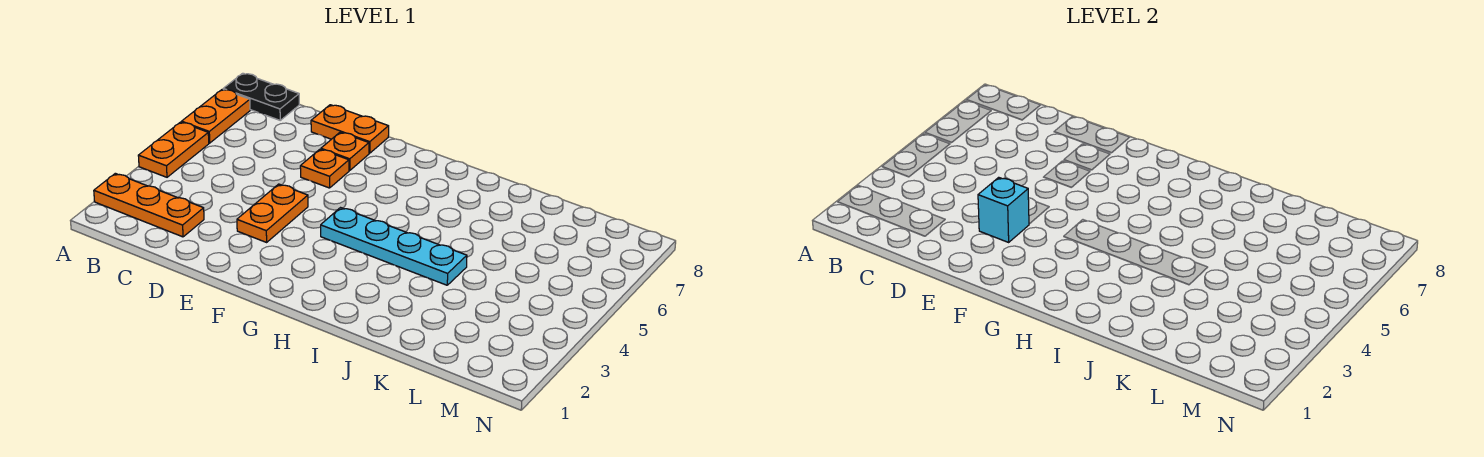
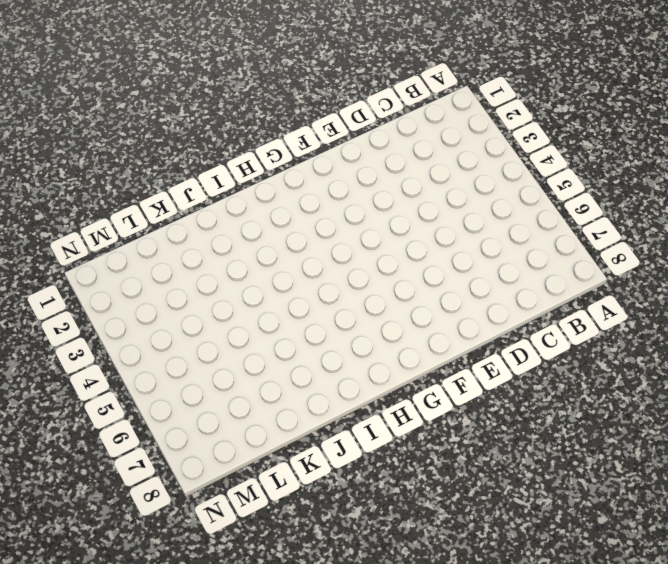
none -> orange plate A2:C2 level 1
none -> orange plate A4:A5 level 1

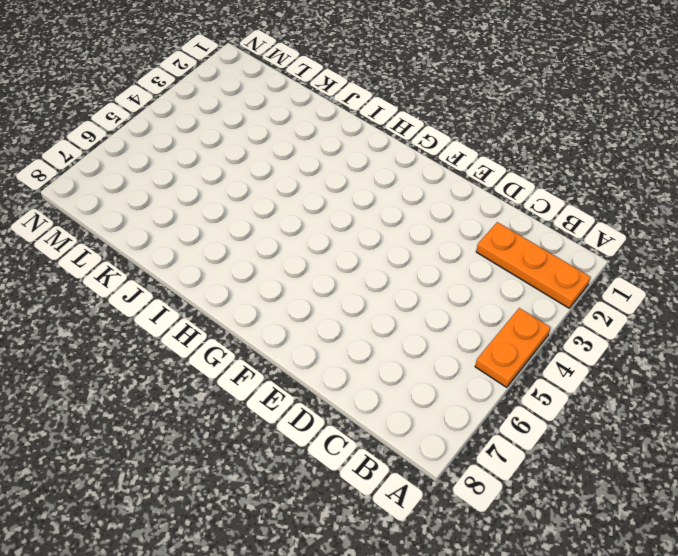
none -> orange plate A6:A7 level 1
none -> black plate A8:B8 level 1

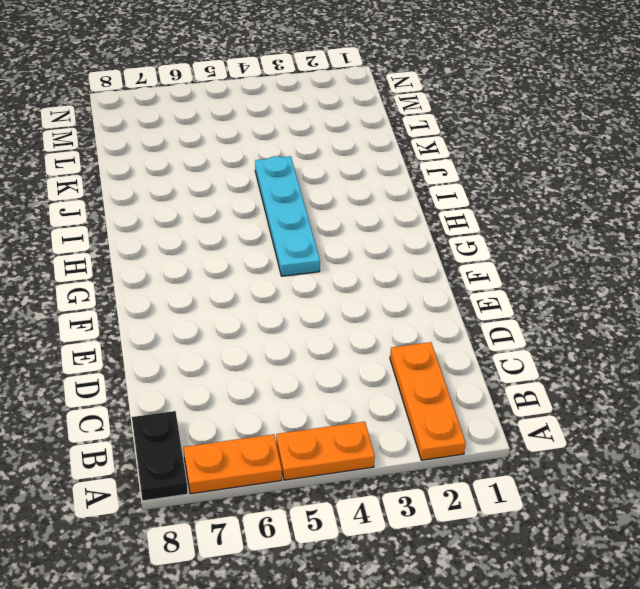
none -> orange plate D8:E8 level 1
none -> orange plate E3:E4 level 1

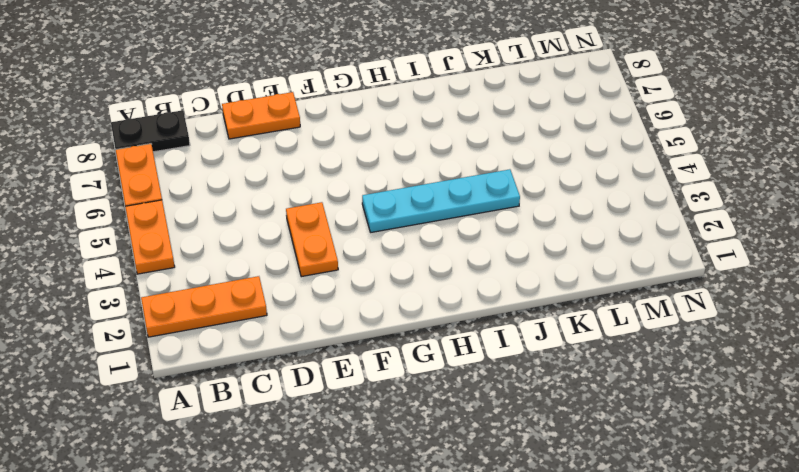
none -> orange plate E6 level 1
none -> orange plate E7 level 1

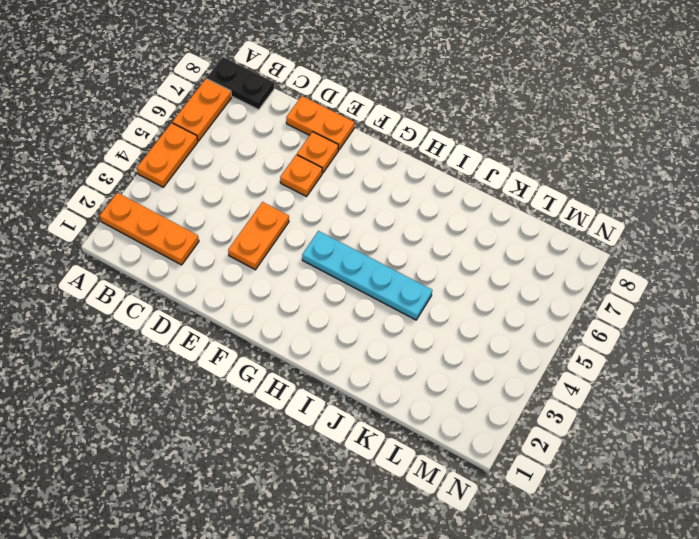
none -> cyan brick E3 level 2

